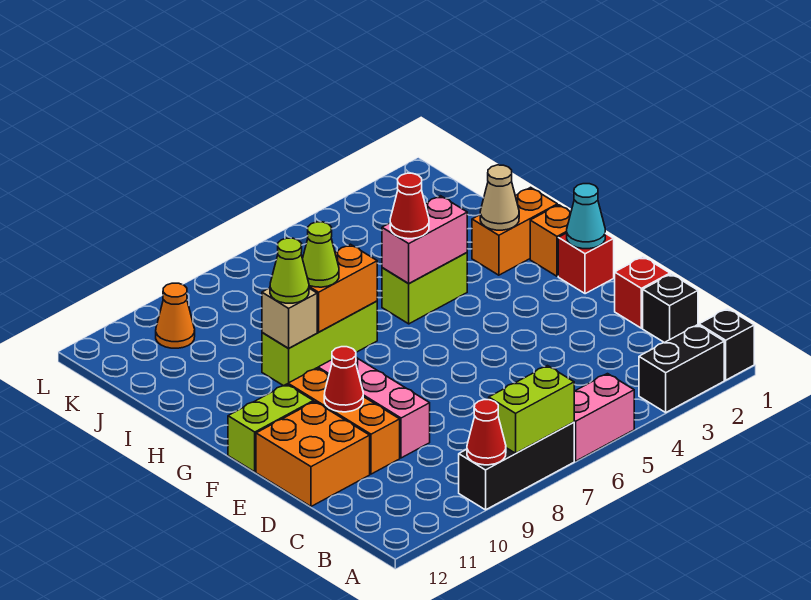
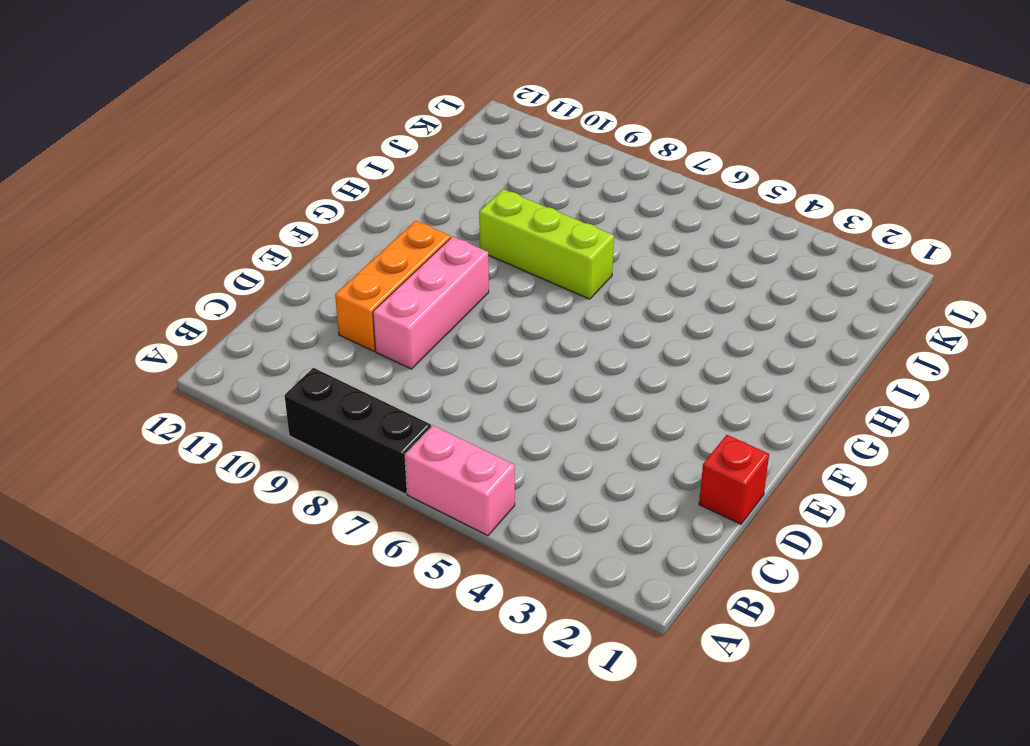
none -> black brick A1 level 1
none -> black brick A2:A3 level 1
none -> black brick C1 level 1

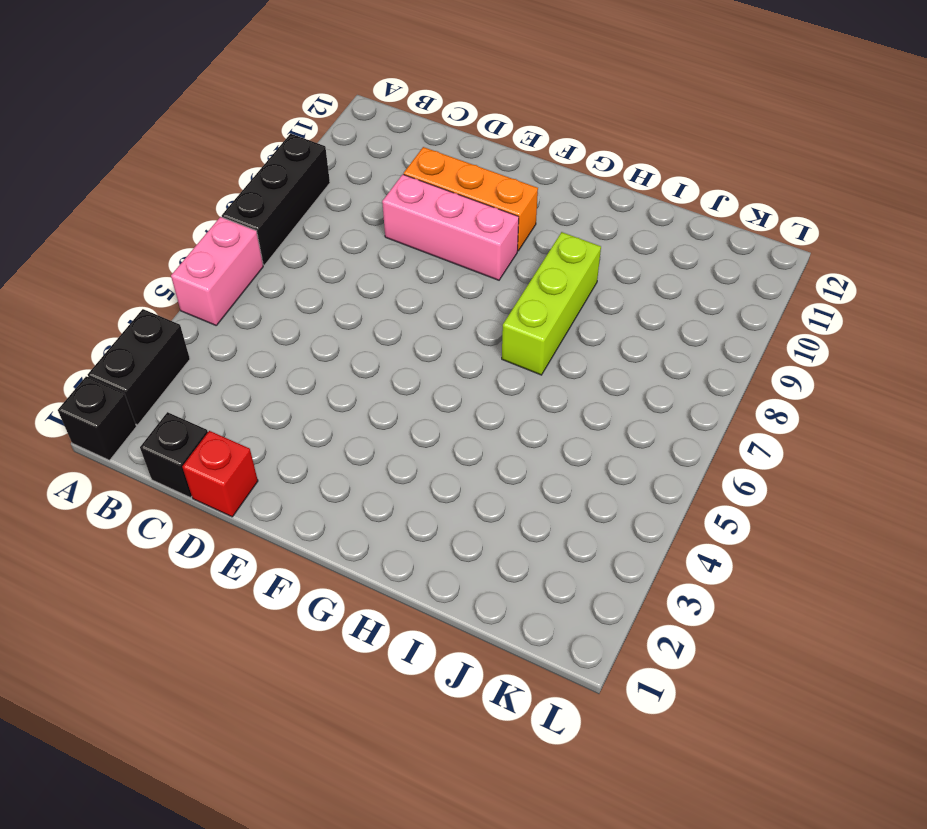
none -> orange brick D11:E12 level 1
none -> red brick F1 level 1
none -> lime brick F11:F12 level 1

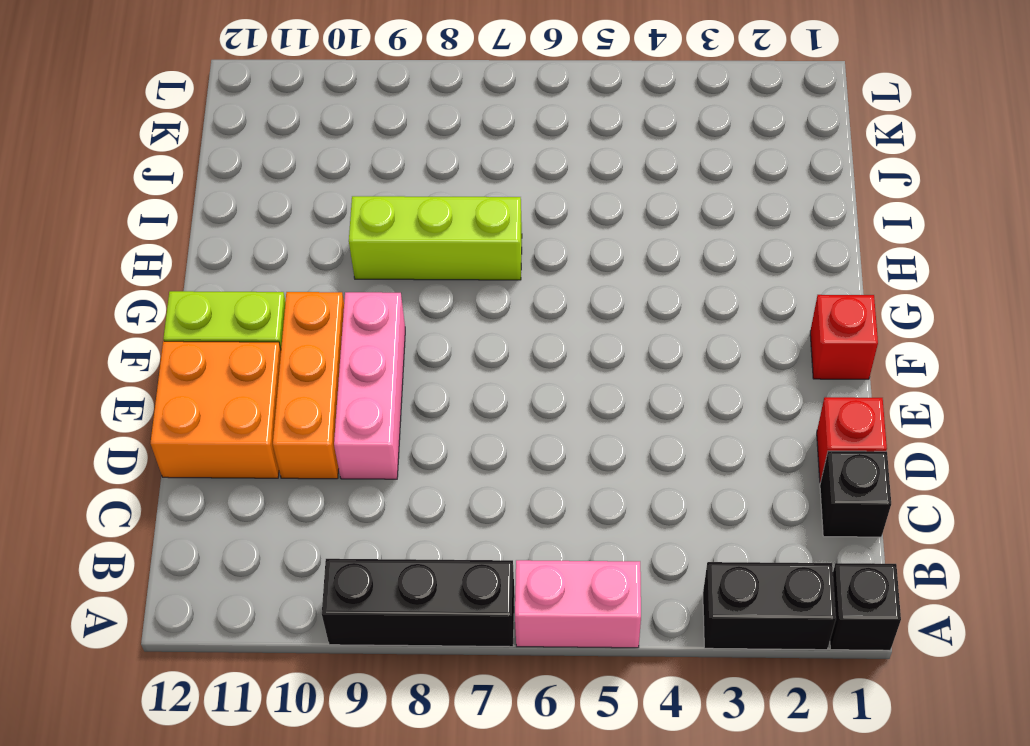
none -> orange brick G1 level 1
none -> orange brick H1:H2 level 1
none -> lime brick H4:H5 level 1

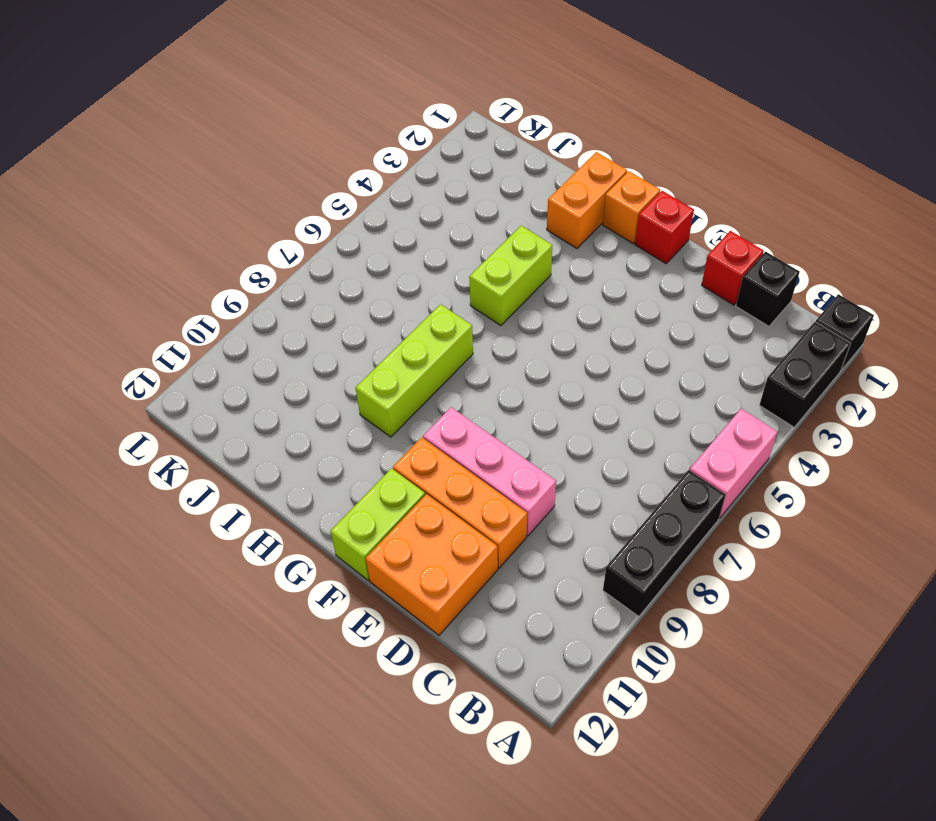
none -> orange cone K10 level 1
none -> lime brick A7:A8 level 2
none -> red cone A9 level 2

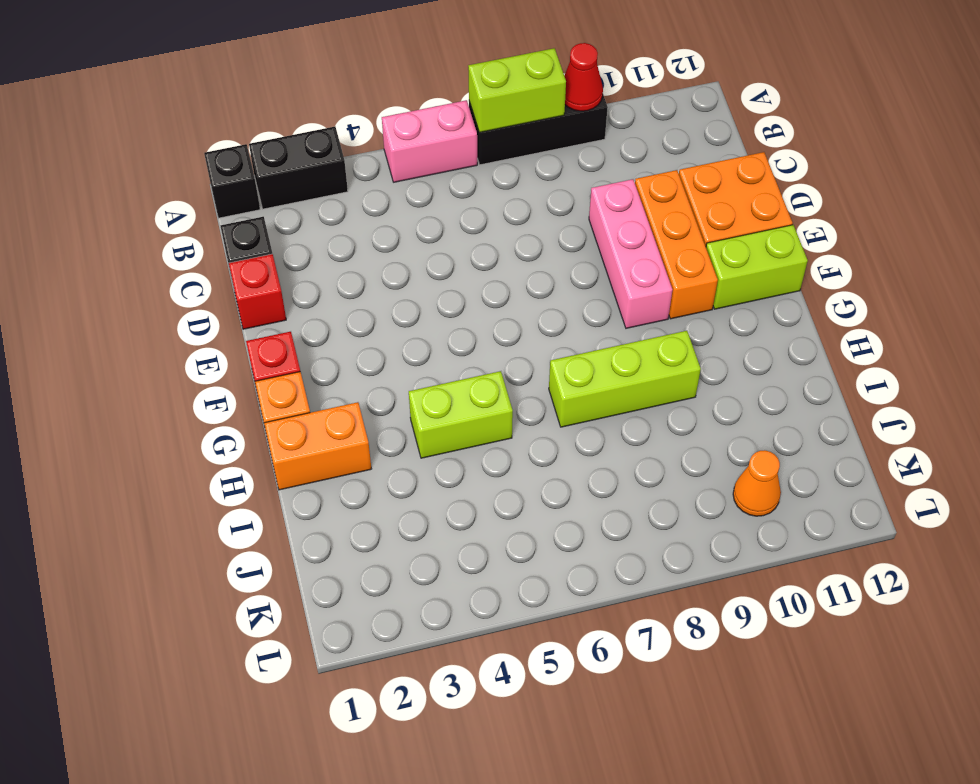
none -> red cone E10 level 2
none -> cyan cone F1 level 2
none -> tan cone H2 level 2

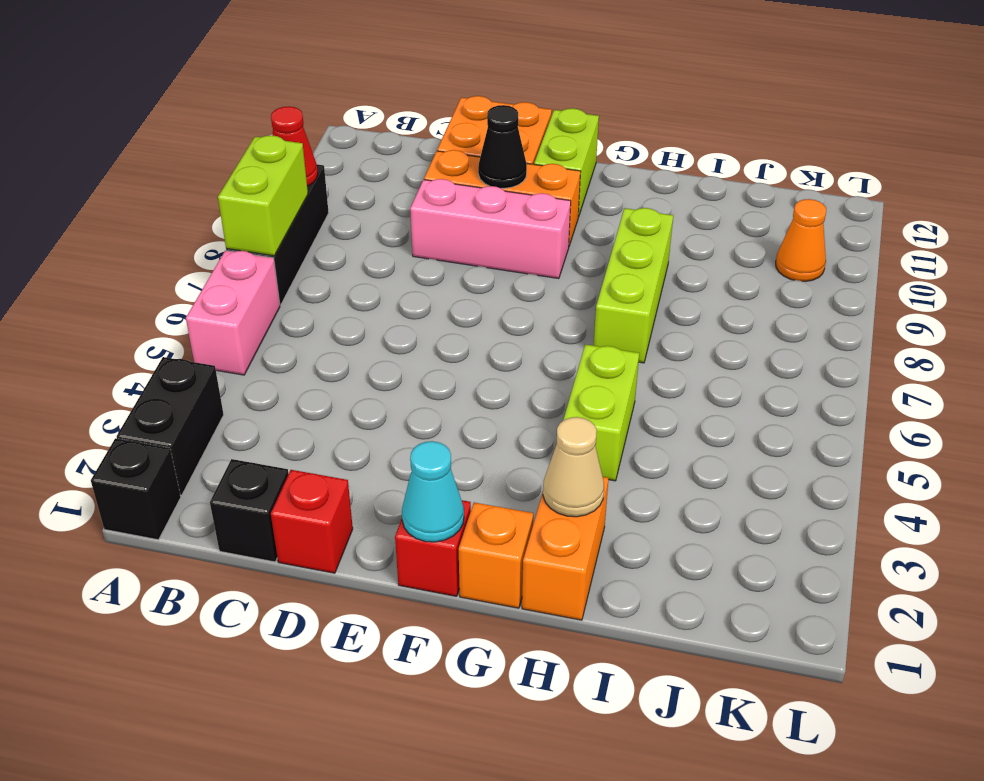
black cone E10 level 2 -> red cone E10 level 2
none -> pink brick H4:H5 level 2
none -> orange brick H7:H8 level 2
none -> tan brick H9 level 2

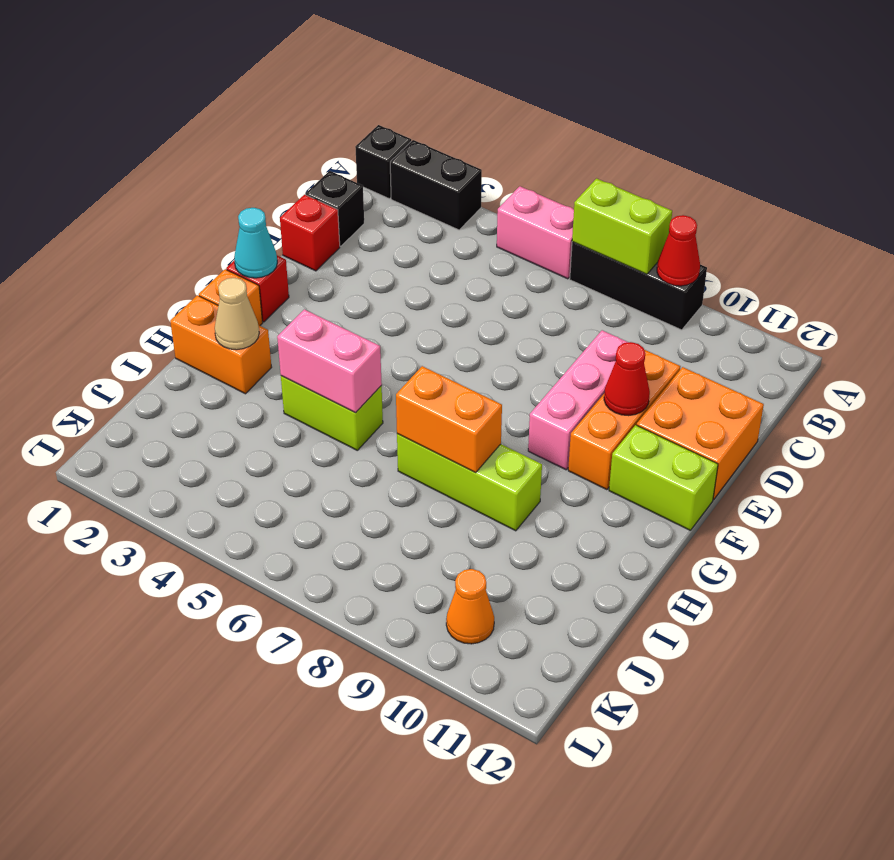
none -> tan brick H9 level 2
none -> red cone H5 level 3
none -> lime cone H8 level 3

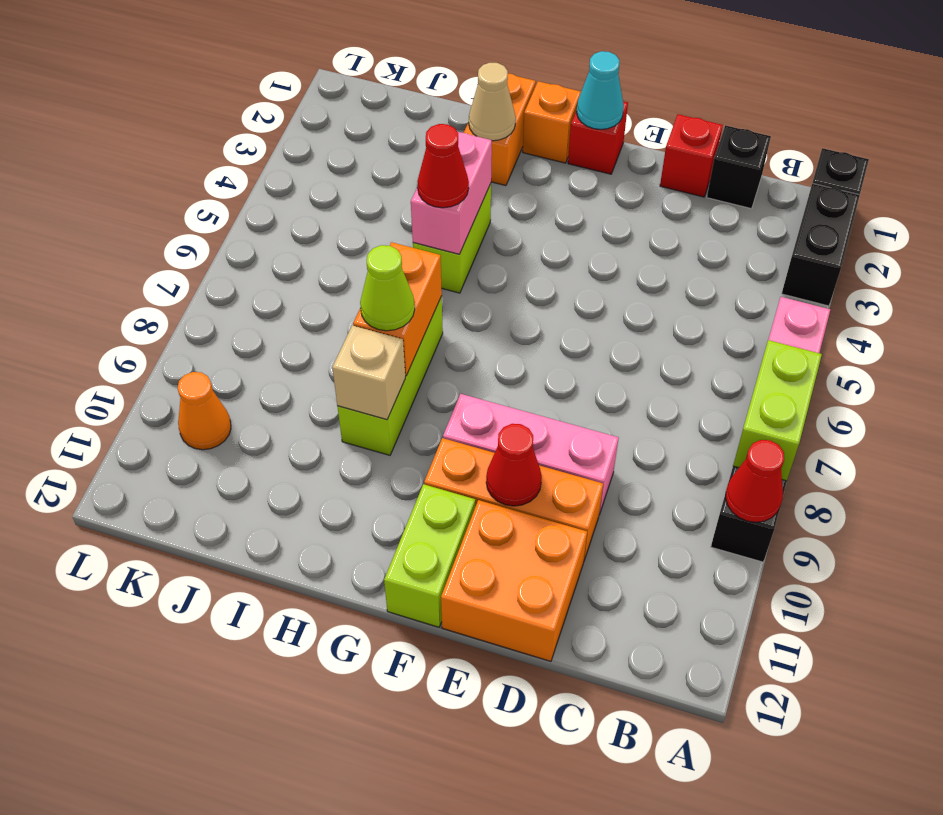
none -> lime cone H9 level 3

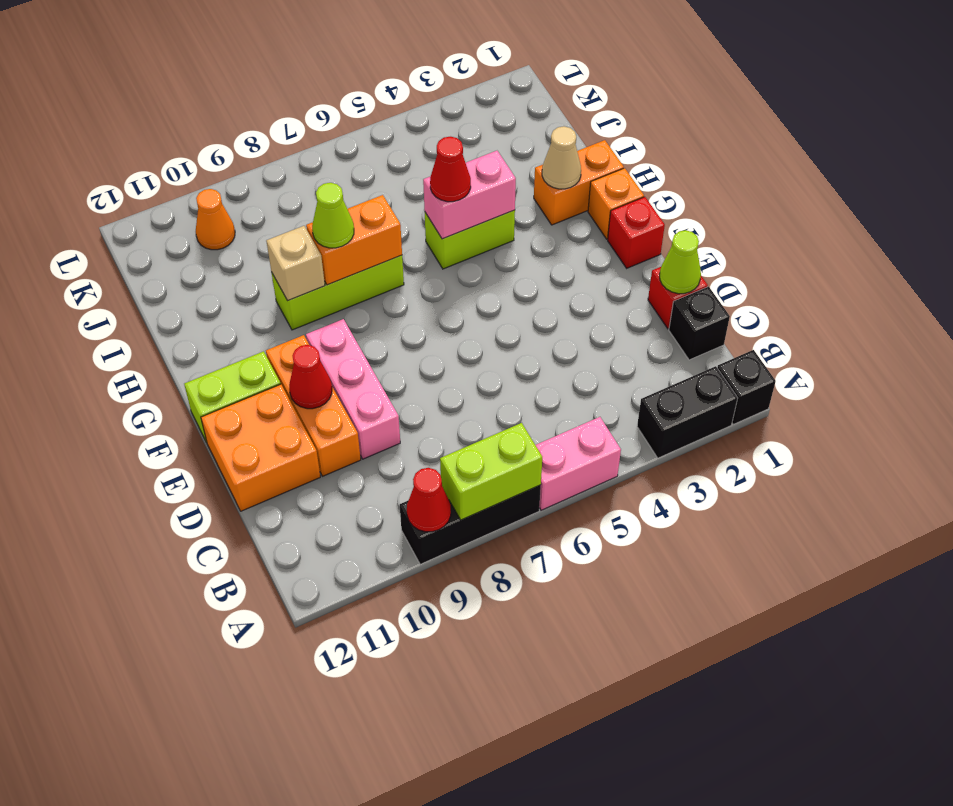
lime cone D1 level 2 -> lime cone H9 level 3
none -> cyan cone F1 level 2

